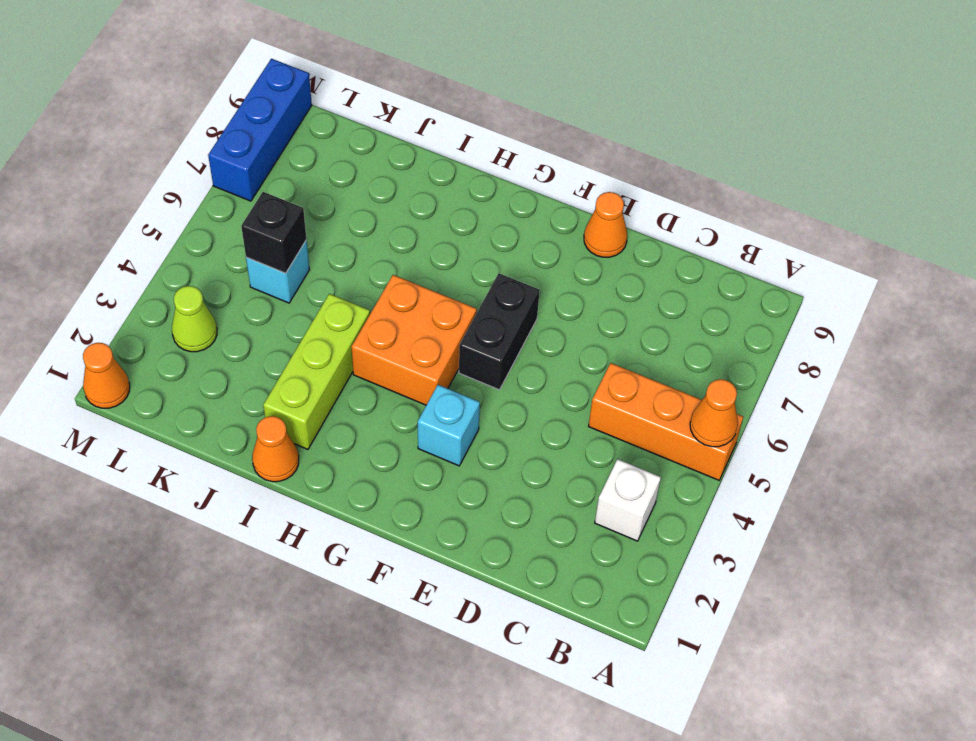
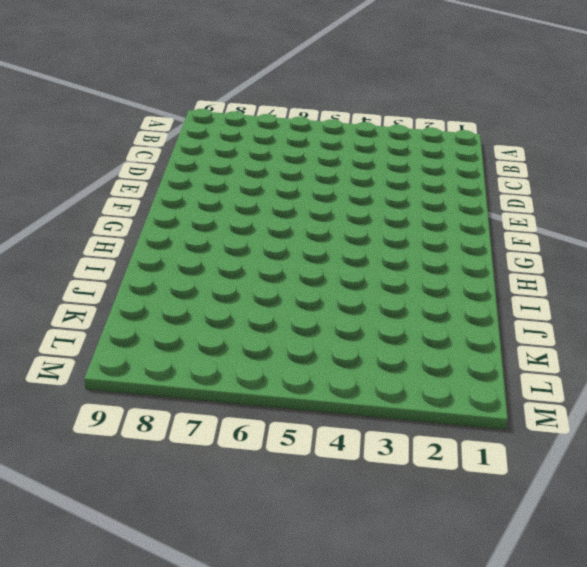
none -> orange brick A5:C5 level 1
none -> white brick B3 level 1
none -> orange cone E9 level 1

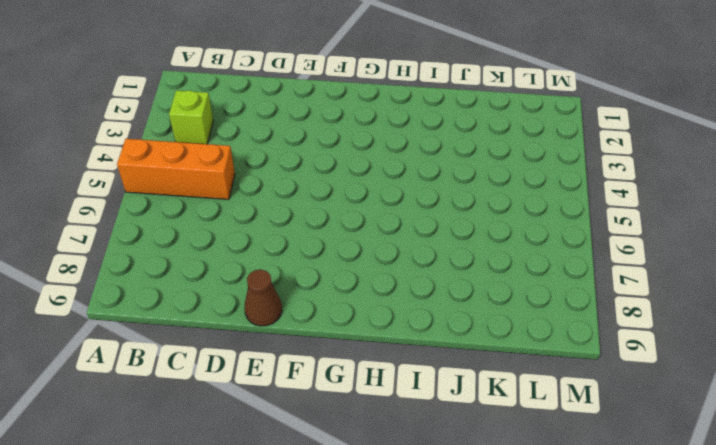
lime brick B3 level 1 -> white brick B3 level 1
brown cone E9 level 1 -> orange cone E9 level 1
none -> cyan brick F3 level 1
none -> black brick F5:F6 level 1
none -> orange brick G4:H5 level 1

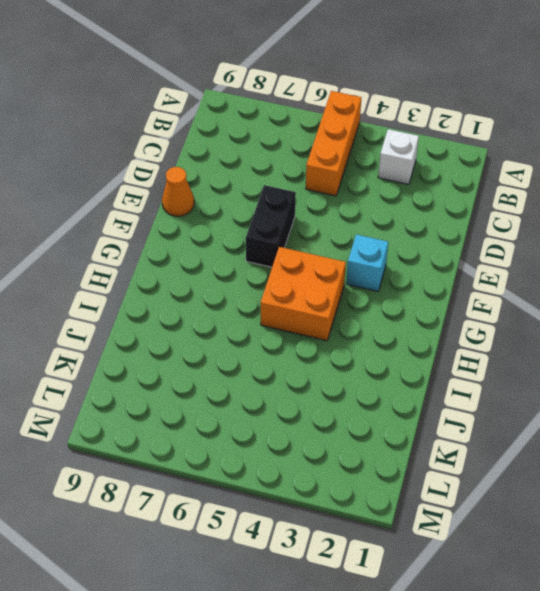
black brick E6:F6 level 1 -> black brick F5:F6 level 1
none -> orange cone I1 level 1
none -> lime brick I2:I4 level 1
none -> cyan brick K5 level 1

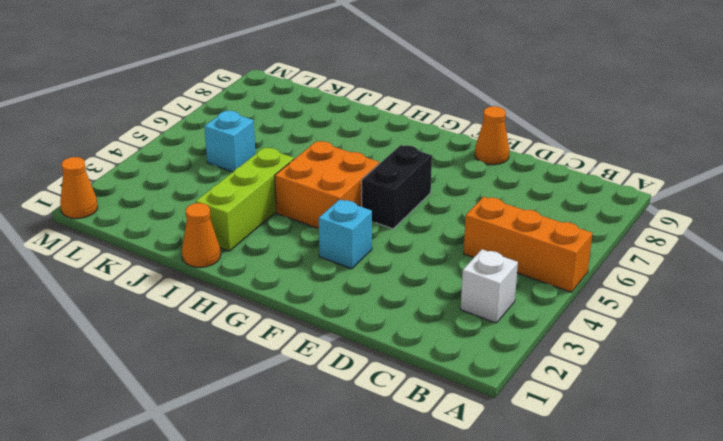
none -> lime cone L3 level 1
none -> blue brick M7:M9 level 1
none -> orange cone A5 level 2

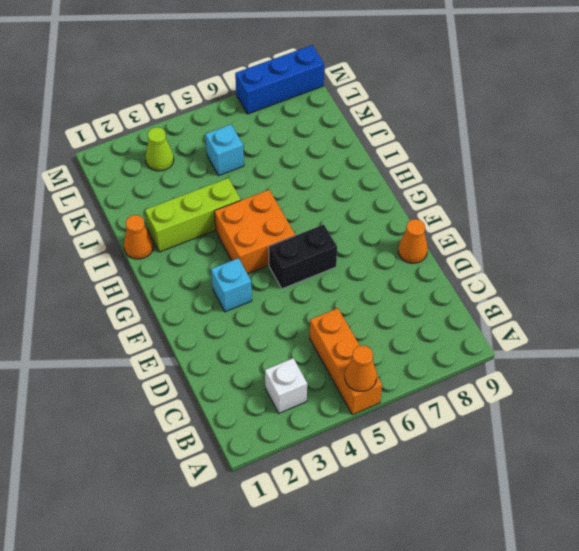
none -> orange cone M1 level 1
none -> black brick K5 level 2

